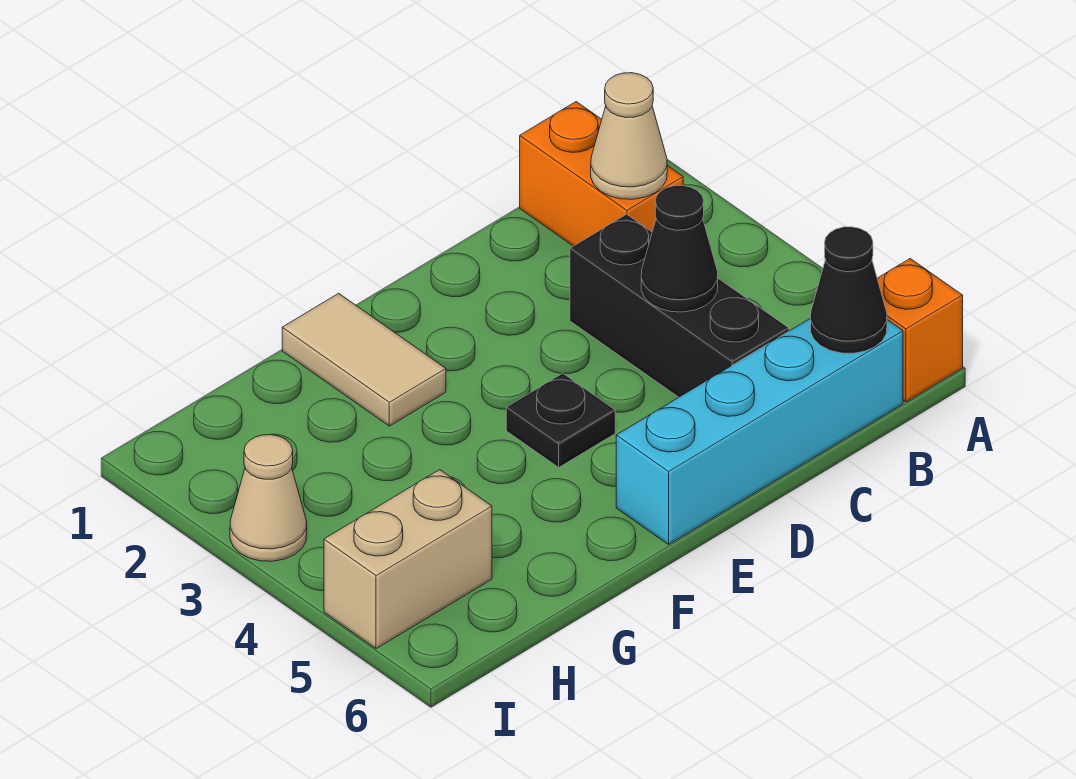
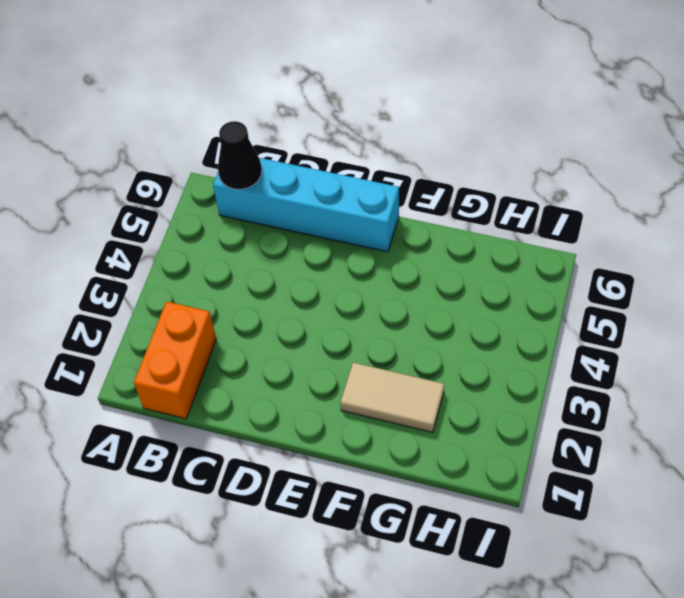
tan tile F2:G2 level 1 -> tan tile F1:F2 level 1
none -> orange brick A6 level 1
none -> black brick C3:C5 level 1

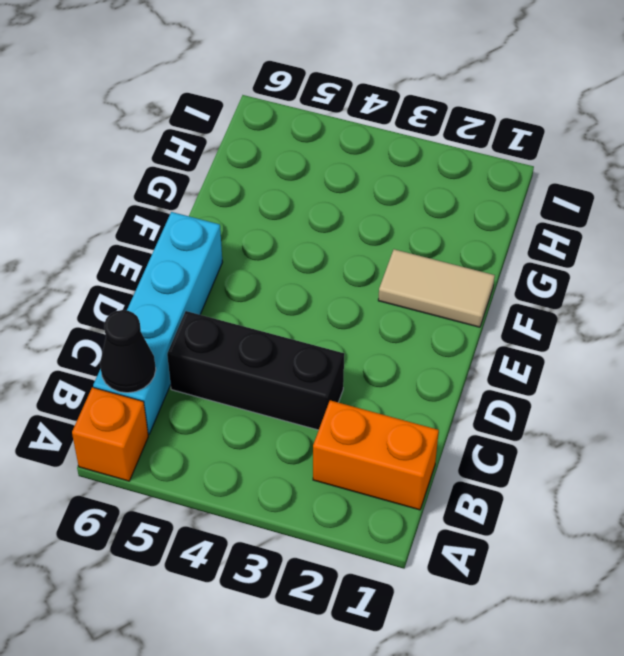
none -> black plate E4 level 1
none -> tan brick H5:I5 level 1

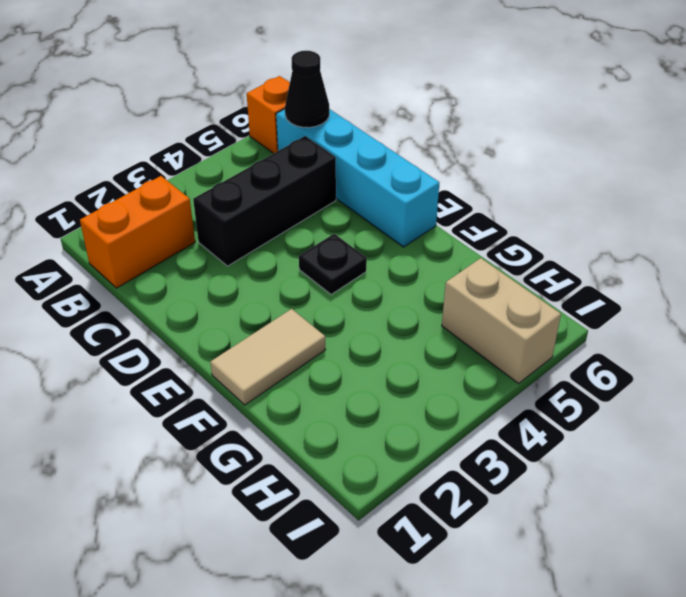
none -> tan cone I3 level 1
none -> tan cone B2 level 2

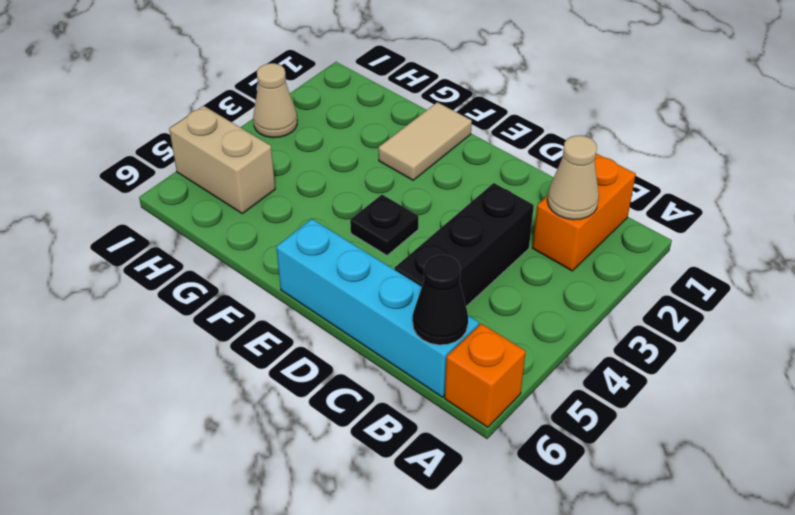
none -> black cone C4 level 2

